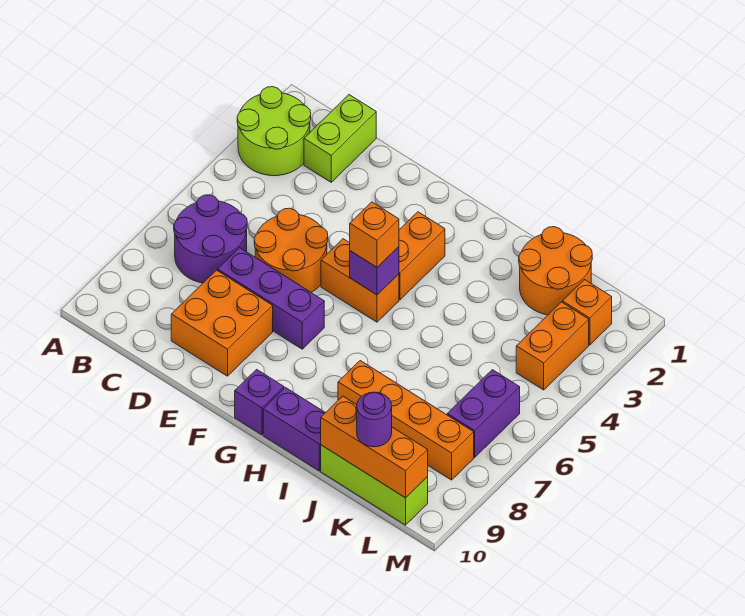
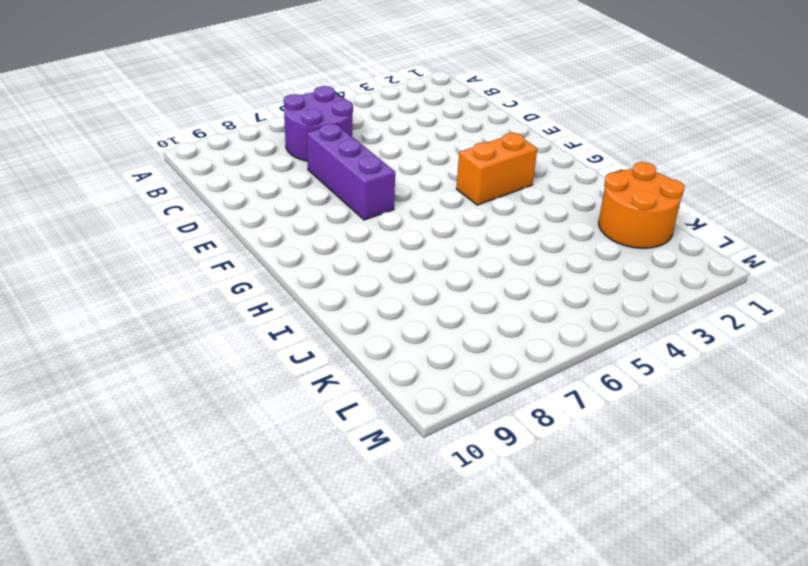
none -> lime round brick A2:B3 level 1
none -> lime brick C1:C2 level 1
none -> orange round brick D5:E6 level 1

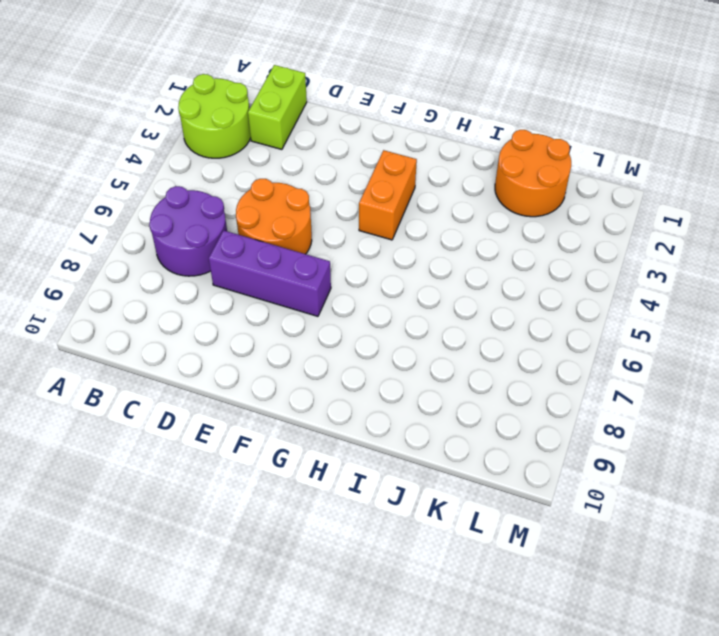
none -> orange brick D8:E9 level 1
none -> orange brick F5:G5 level 1
none -> purple brick G10 level 1

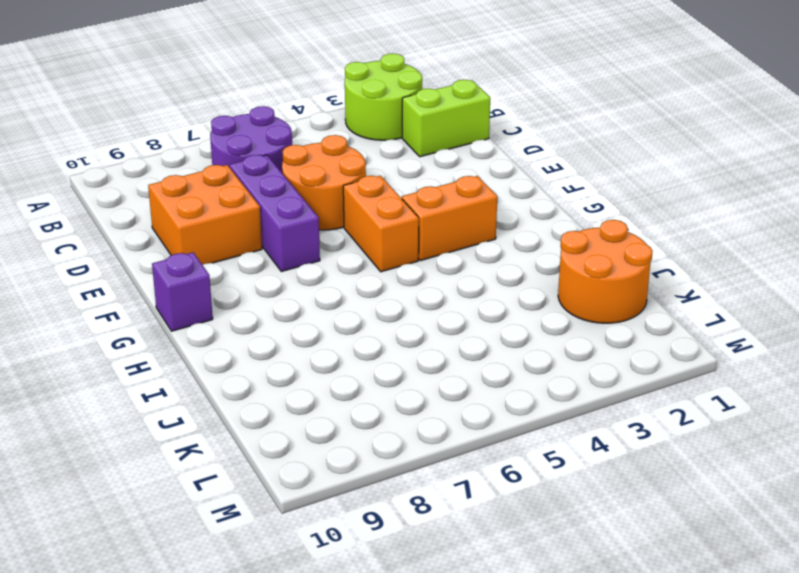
none -> purple brick H10:I10 level 1
none -> orange brick I8:L8 level 1
none -> lime brick J10:L10 level 1

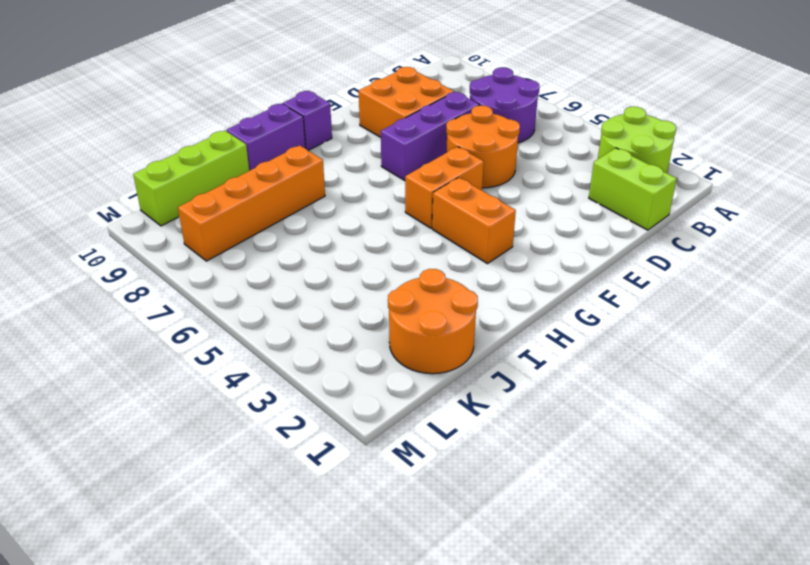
none -> orange brick L2 level 1
none -> orange brick L3:L4 level 1
none -> purple brick L6:L7 level 1

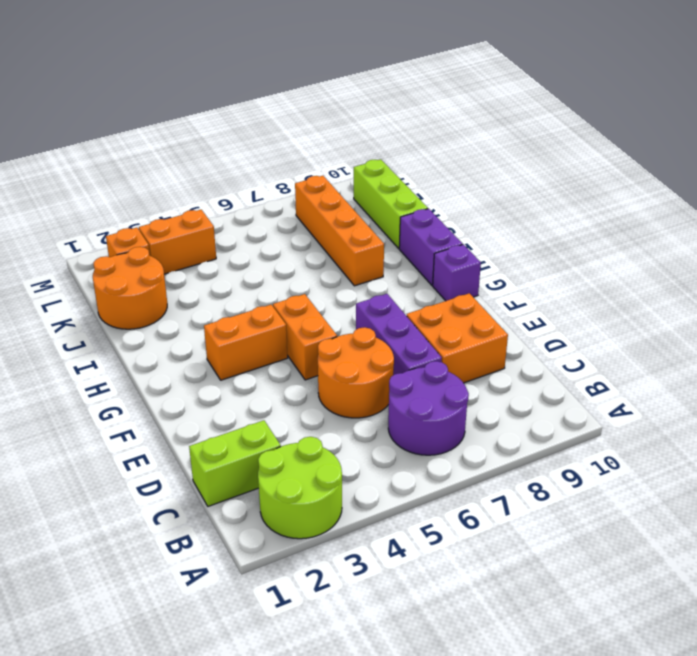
none -> purple brick L6:L7 level 1
none -> purple brick G5 level 2
none -> orange brick J10:L10 level 2

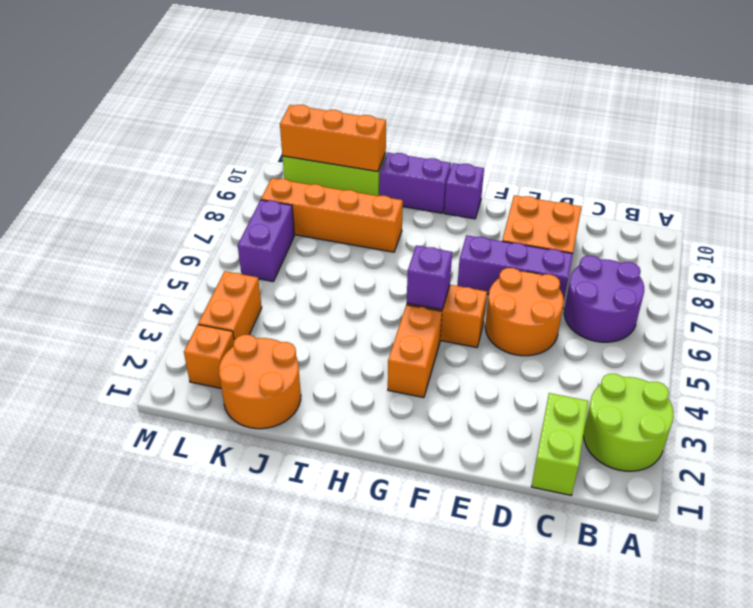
none -> orange brick G5 level 3
none -> purple round brick K10 level 3

